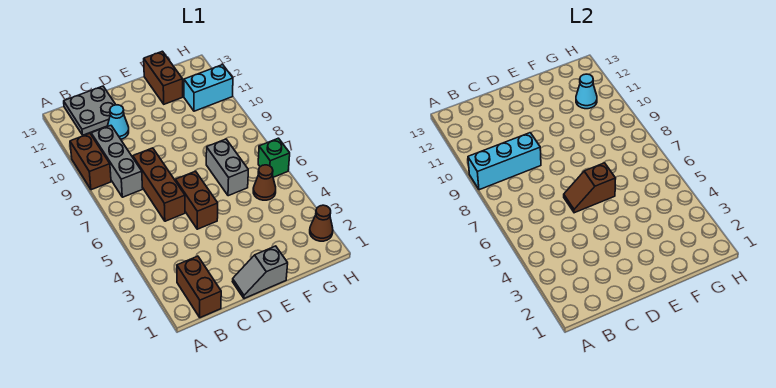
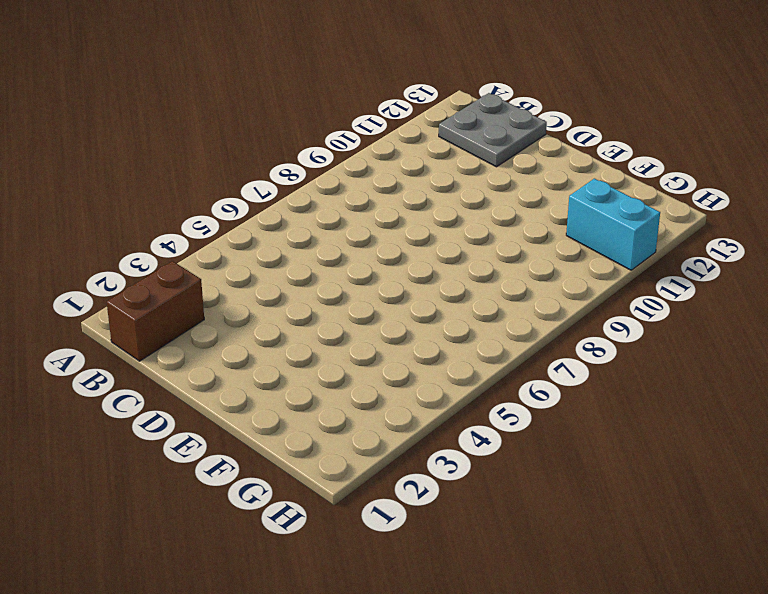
none -> brown brick A9:A10 level 1
none -> grey brick B8:B10 level 1
none -> brown brick C6:C8 level 1

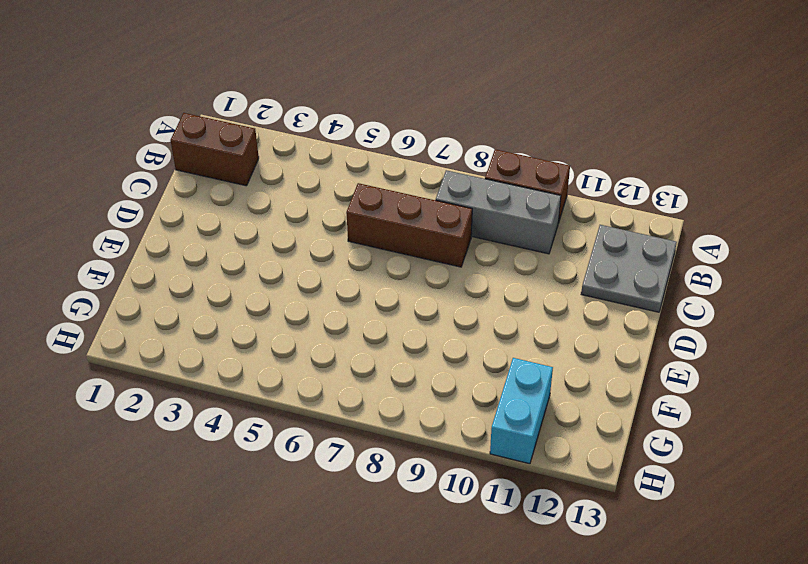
none -> cyan cone C11 level 1
none -> grey slope D1:E1 level 1 top E
none -> brown brick D5:D6 level 1

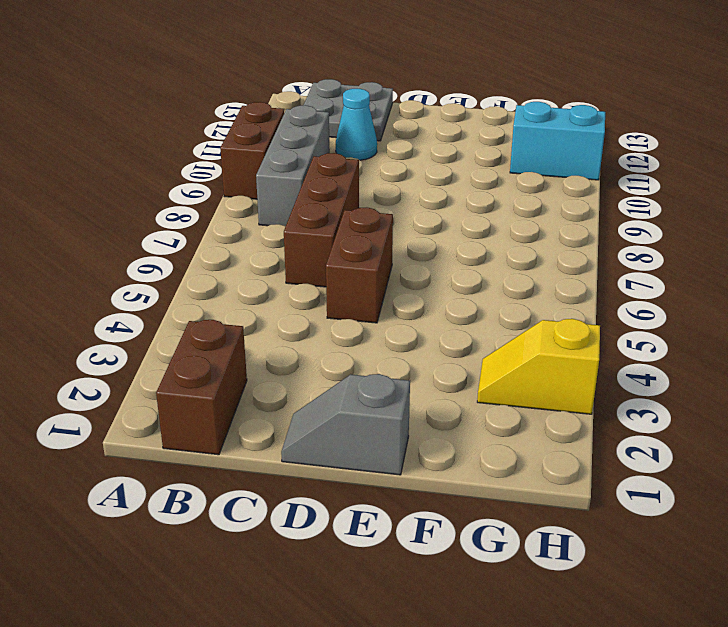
yellow slope G3:H3 level 1 top H -> none
none -> grey brick F6:F7 level 1
none -> brown brick F12:F13 level 1
none -> brown cone G5 level 1

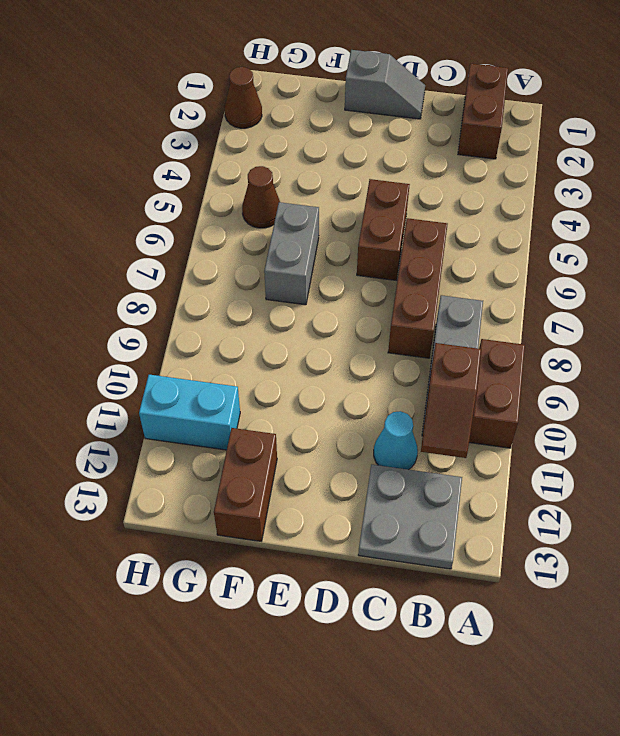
brown slope B10:B11 level 2 top 10 -> brown slope D6:E6 level 2 top E
none -> green brick H6 level 1
none -> cyan brick A9:C9 level 2
none -> cyan cone G11 level 2

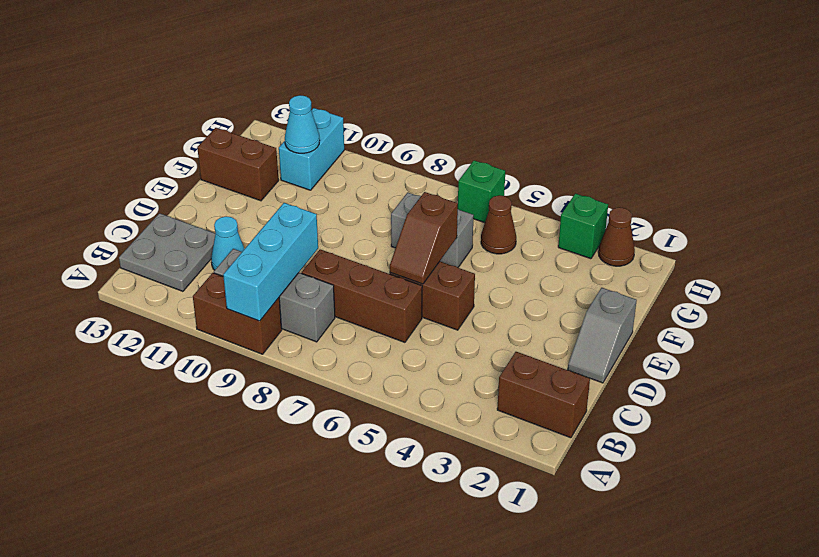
green brick H3 level 1 -> none

